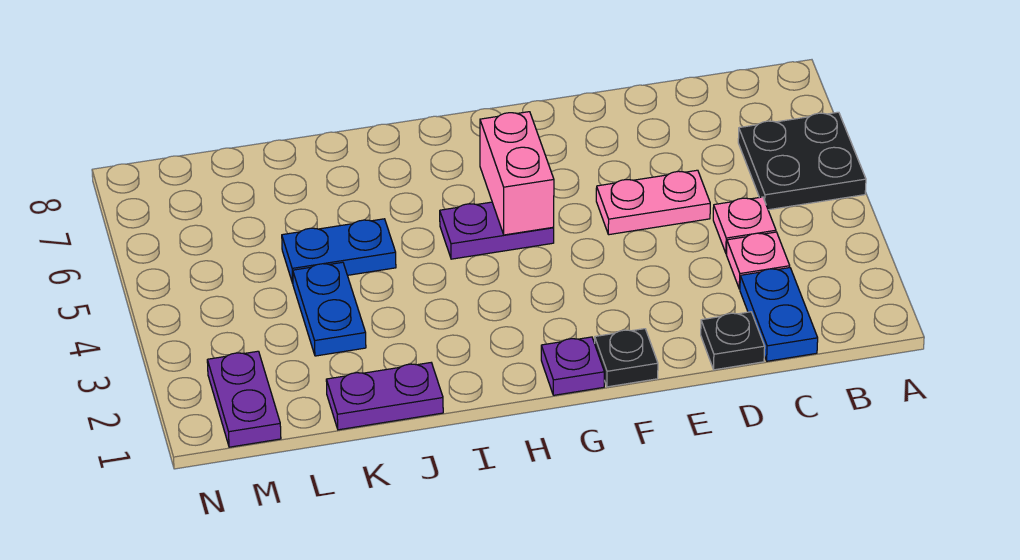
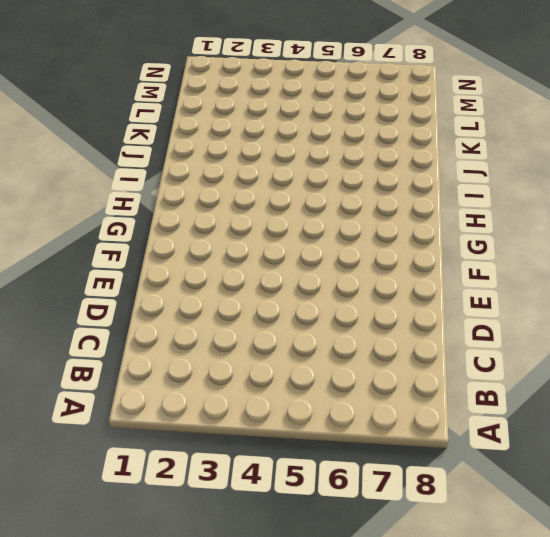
none -> black plate A5:B6 level 1
none -> blue plate C1:C2 level 1
none -> pink plate C3 level 1

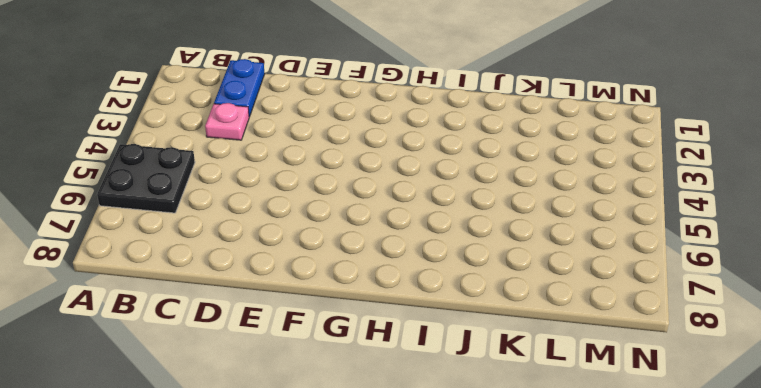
none -> pink plate C4 level 1
none -> black plate D1 level 1
none -> pink plate D5:E5 level 1

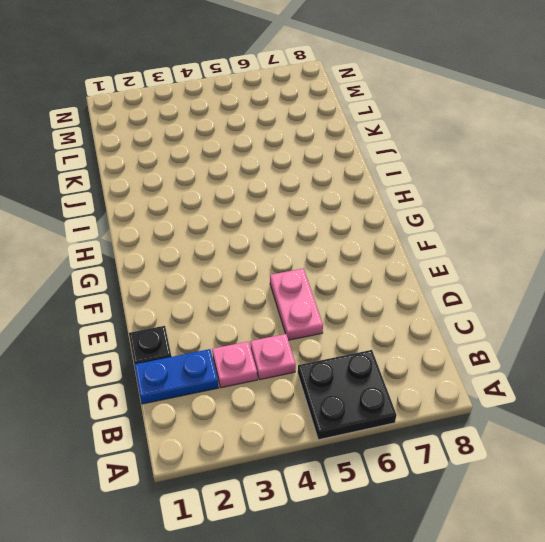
none -> black plate F1 level 1
none -> purple plate G1 level 1
none -> purple plate G5:H5 level 1

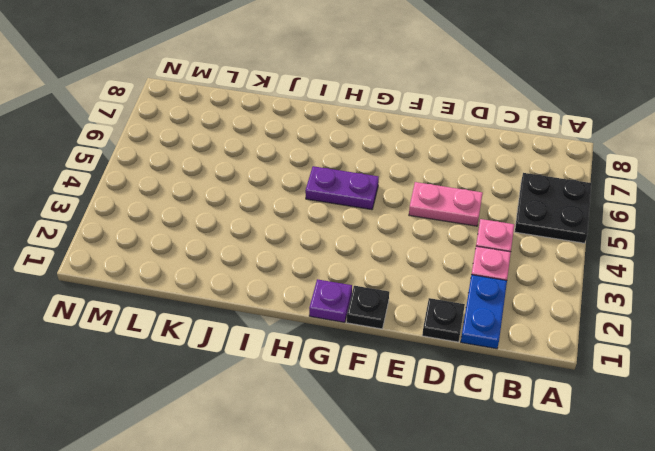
none -> purple plate J1:K1 level 1
none -> blue plate J5:K5 level 1
none -> blue plate K3:K4 level 1

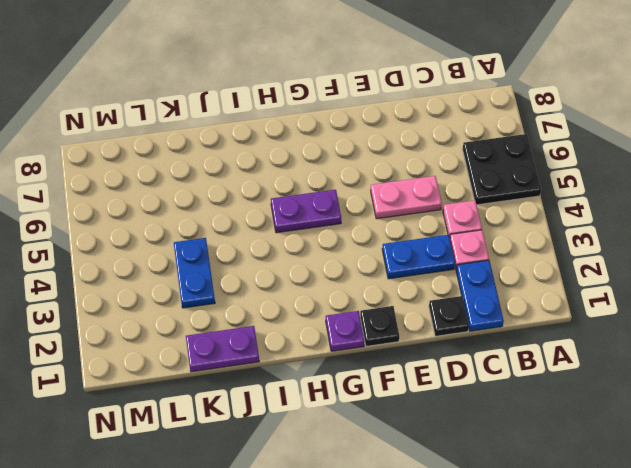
blue plate D3:E3 level 1 -> blue plate J5:K5 level 1
none -> purple plate M1:M2 level 1
none -> pink brick G5:G6 level 2

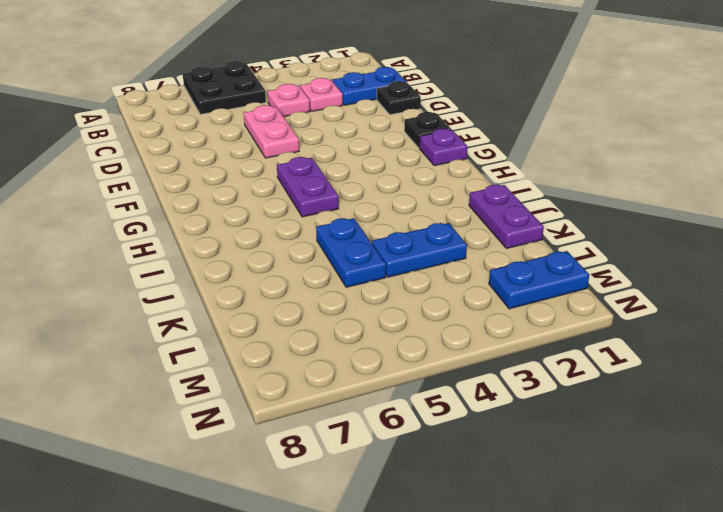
blue plate M1:M2 level 1 -> purple plate M1:M2 level 1
none -> pink brick G5:G6 level 2

